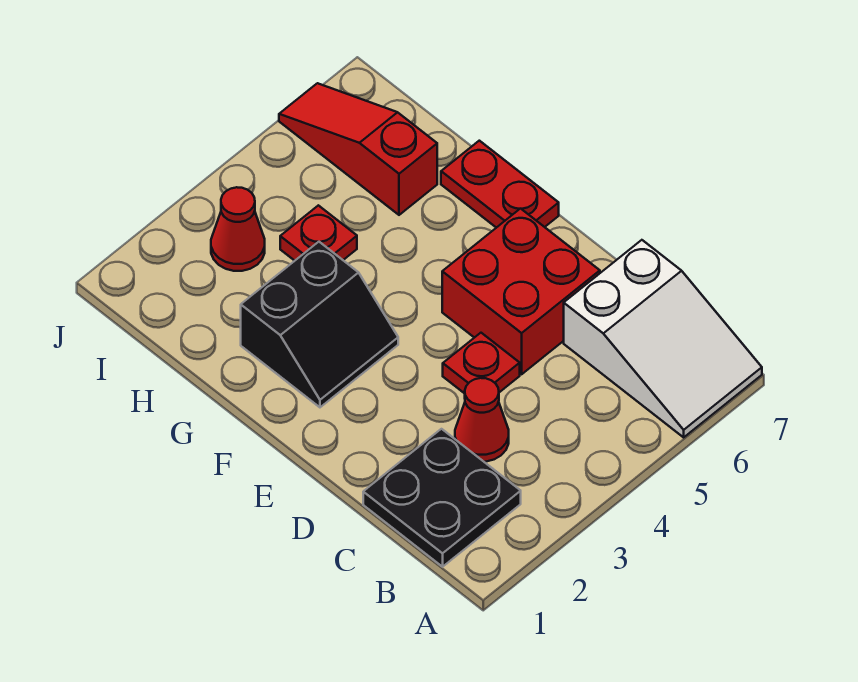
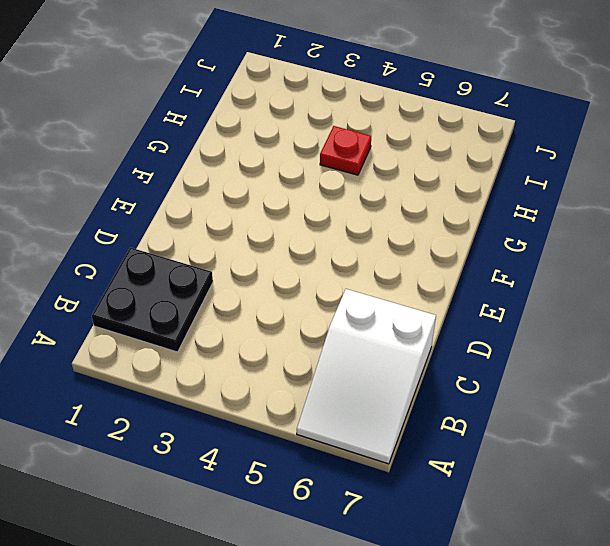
none -> red cone C3 level 1
none -> red plate D4 level 1

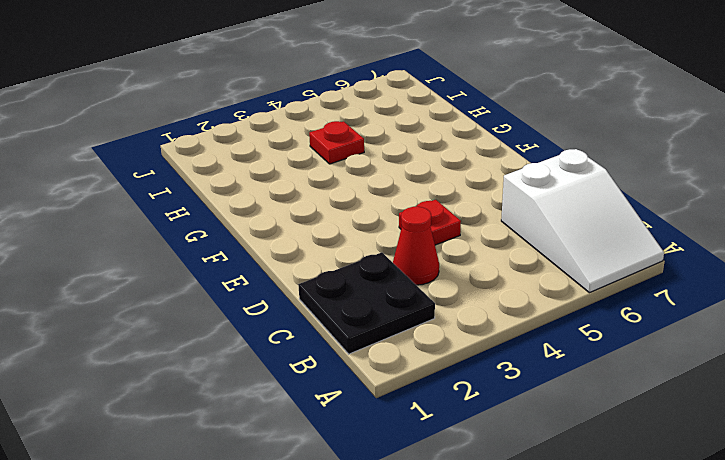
none -> red brick D5:E6 level 1
none -> black slope F2:G3 level 1 top G

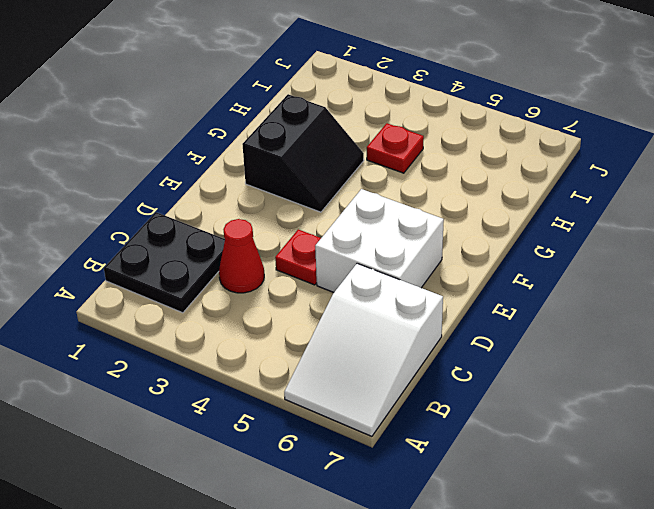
white brick D5:E6 level 1 -> red brick D5:E6 level 1
black slope F2:G3 level 1 top 2 -> black slope F2:G3 level 1 top G
none -> red plate F7:G7 level 1
none -> red slope H6:J6 level 1 top H

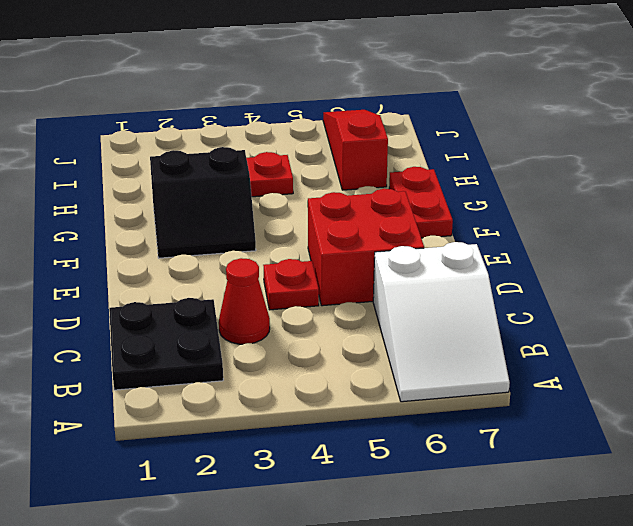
none -> red cone I3 level 1

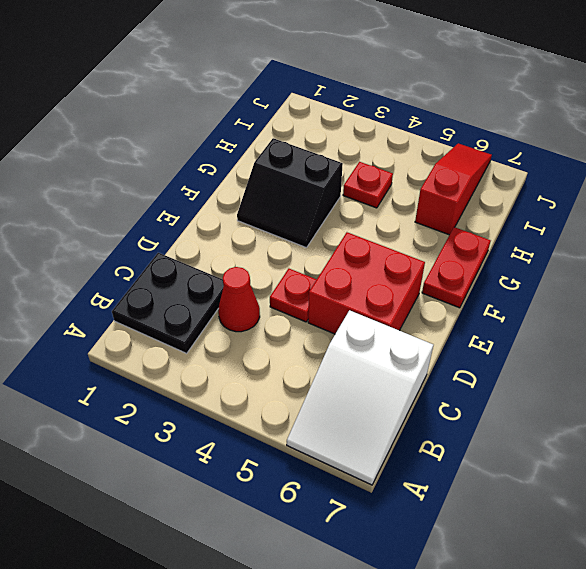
none -> red cone I3 level 1

